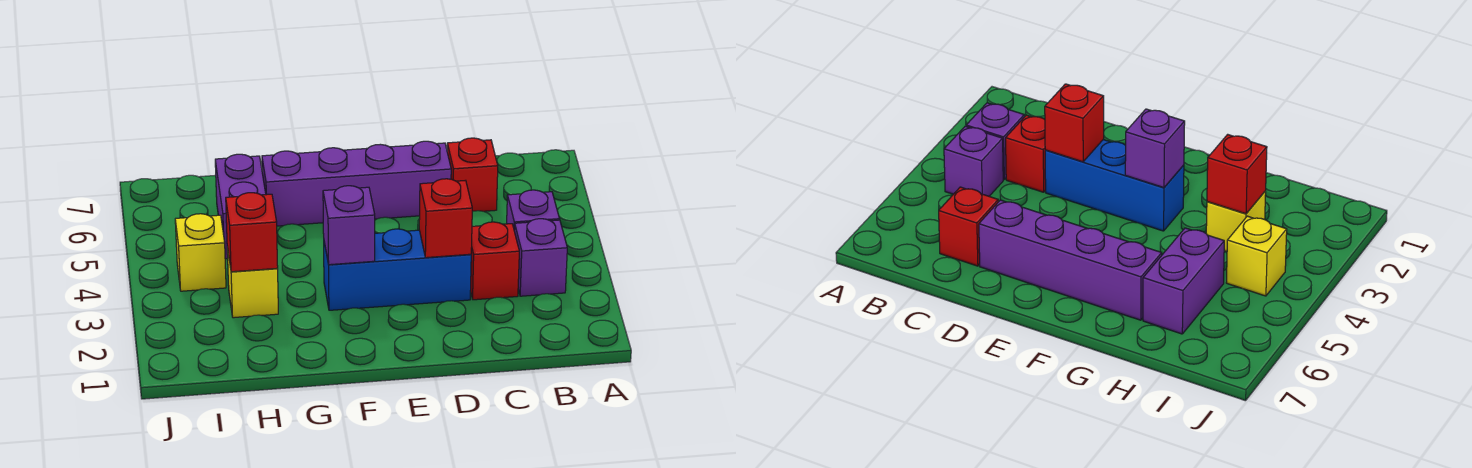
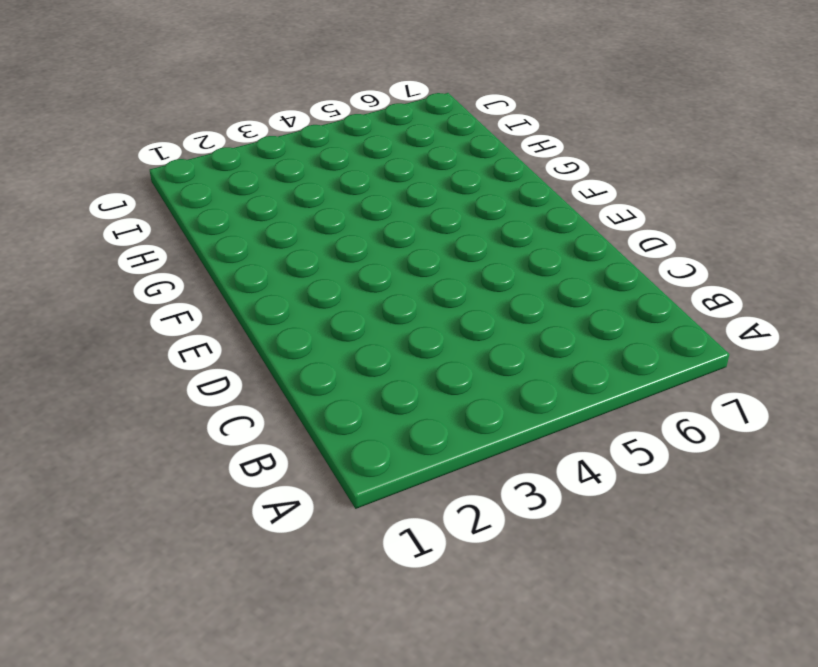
none -> purple brick B3 level 1
none -> purple brick B4 level 1
none -> red brick C3 level 1

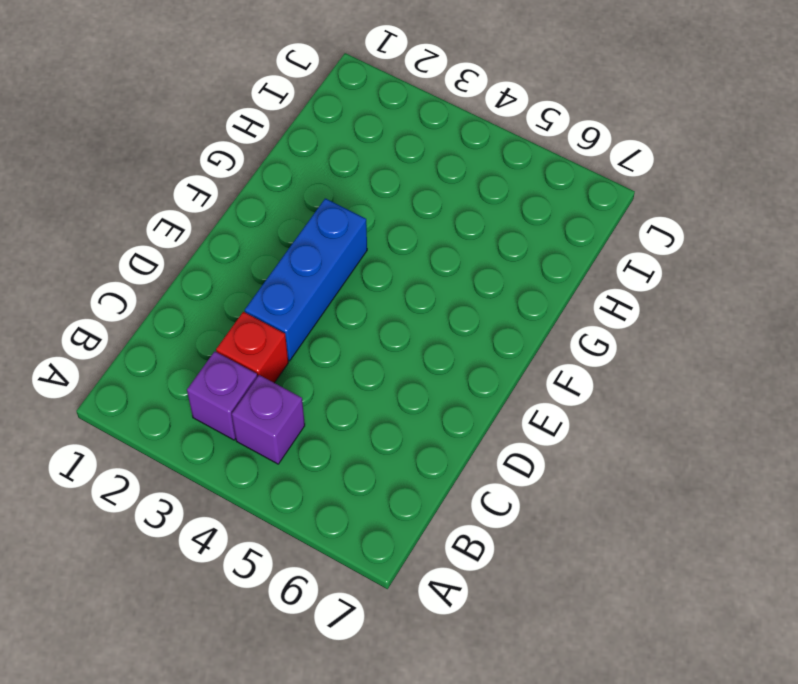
none -> red brick C6 level 1
none -> purple brick D6:G6 level 1
none -> yellow brick H3 level 1

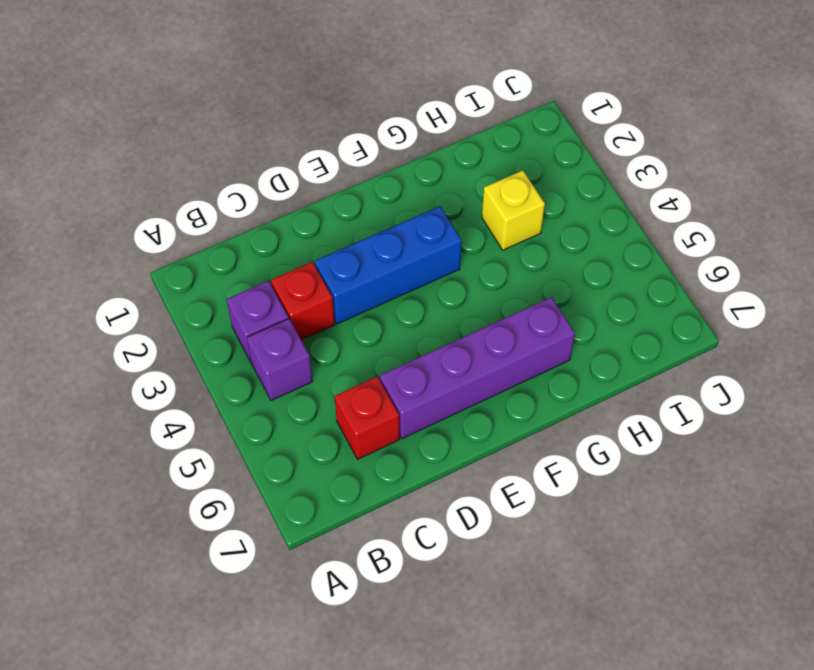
none -> purple brick H5:H6 level 1
none -> yellow brick I4 level 1
none -> red brick D3 level 2

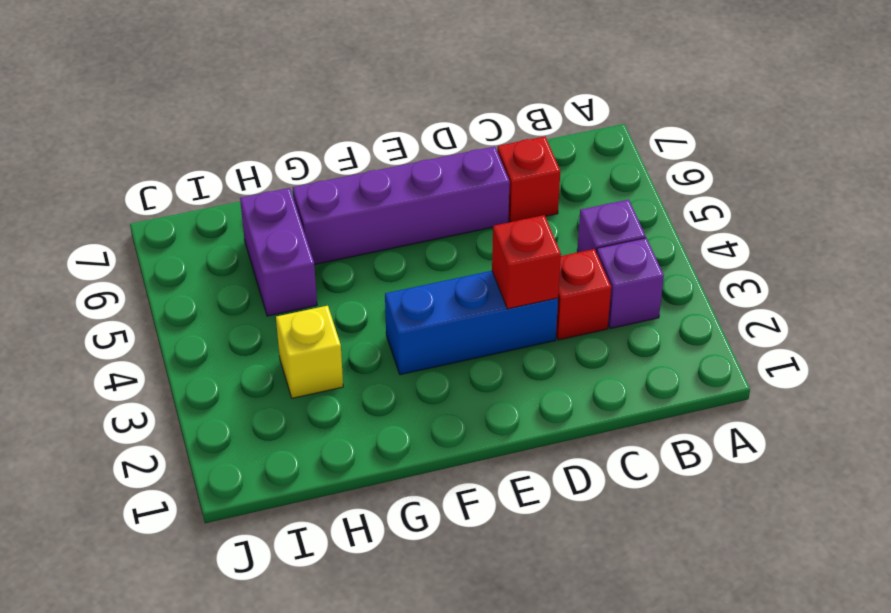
none -> yellow brick I4 level 1
none -> purple brick F3 level 2
none -> red brick H3 level 2

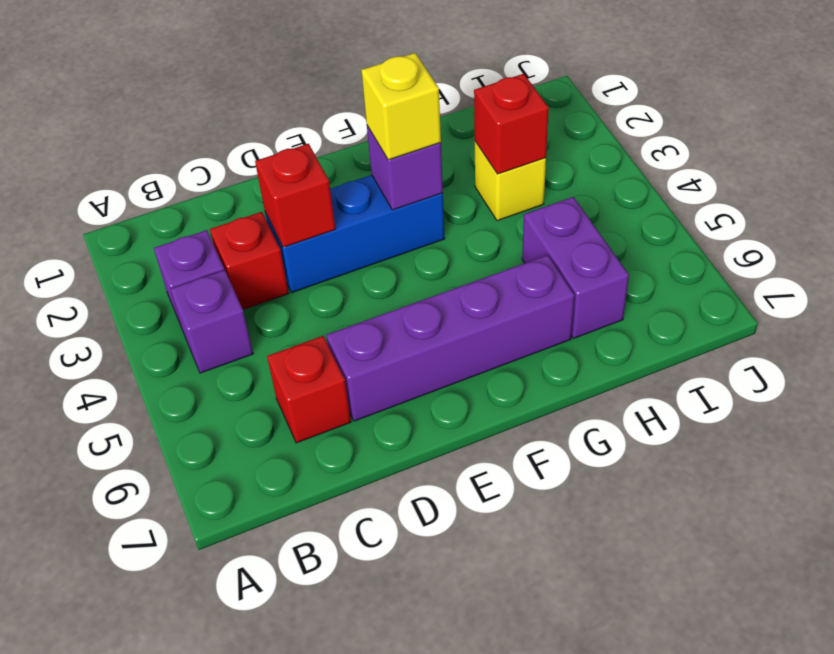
yellow brick F3 level 3 -> yellow brick I4 level 1

